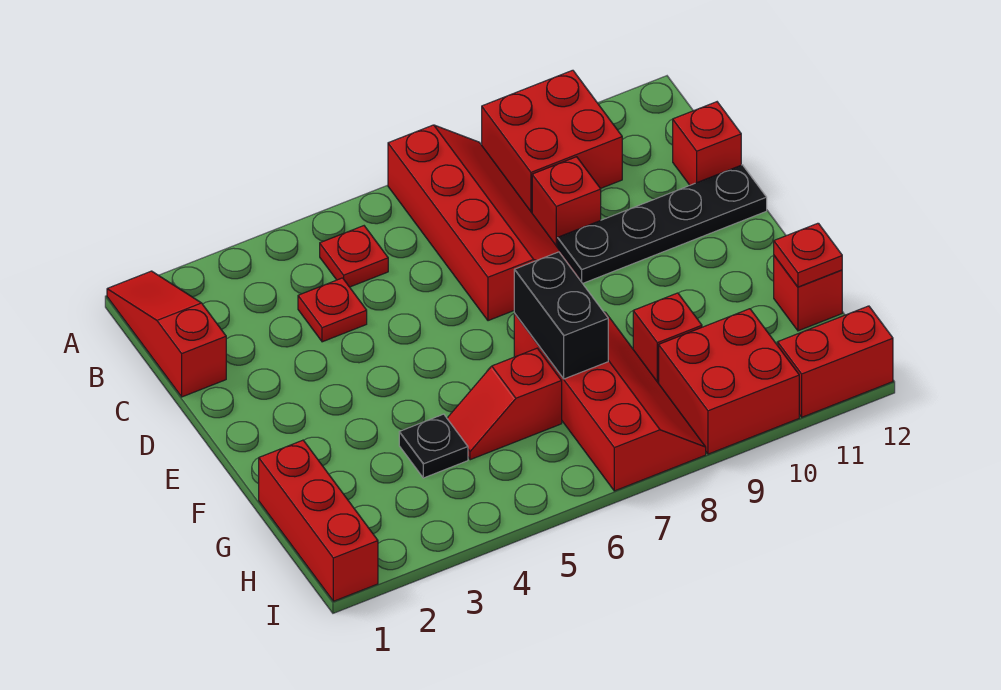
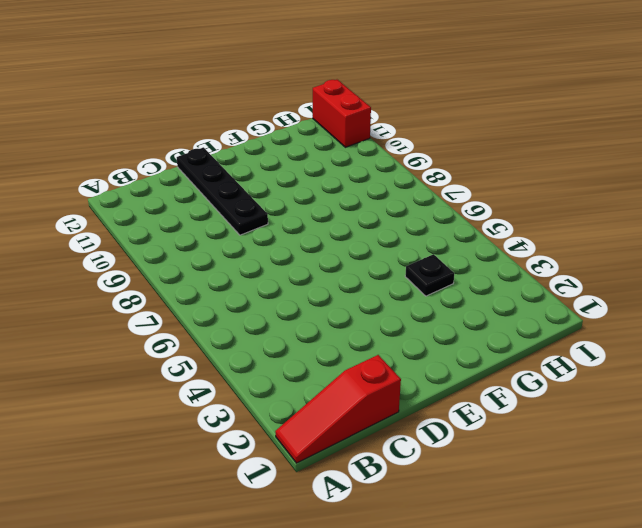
none -> red slope A7:D8 level 1 top 7
none -> red brick A9:B10 level 1
none -> red plate B5 level 1

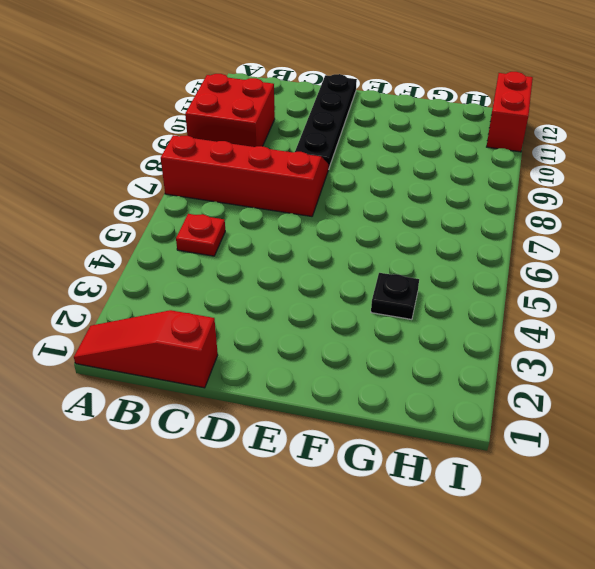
none -> red plate C4 level 1
none -> red brick C9 level 1
none -> red brick C12 level 1

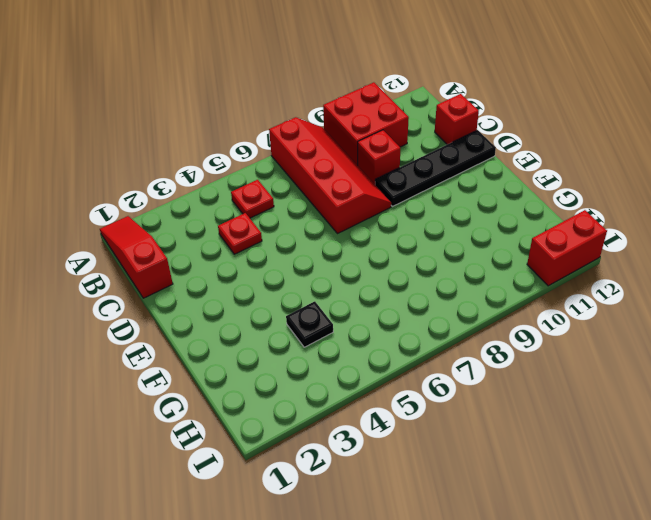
none -> red slope F7:I8 level 1 top 7
none -> red brick G1:I1 level 1
none -> red slope G5:G6 level 1 top 6

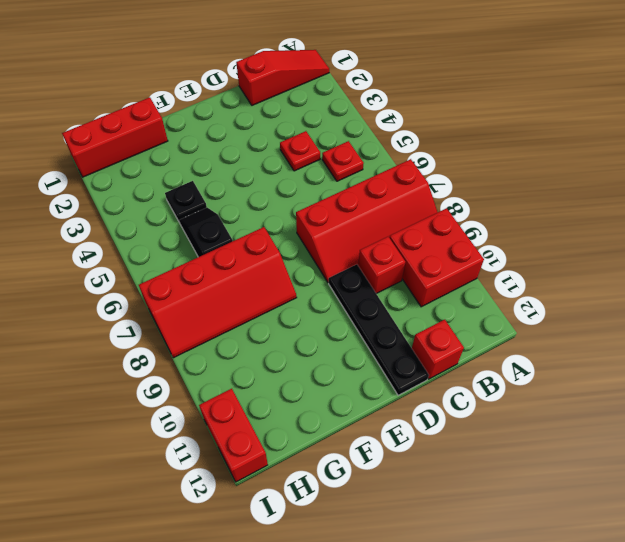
black slope G5:G6 level 1 top 6 -> red slope G5:G6 level 1 top 6
none -> red brick G9 level 1
none -> red brick G12 level 1
none -> red brick H9:I10 level 1

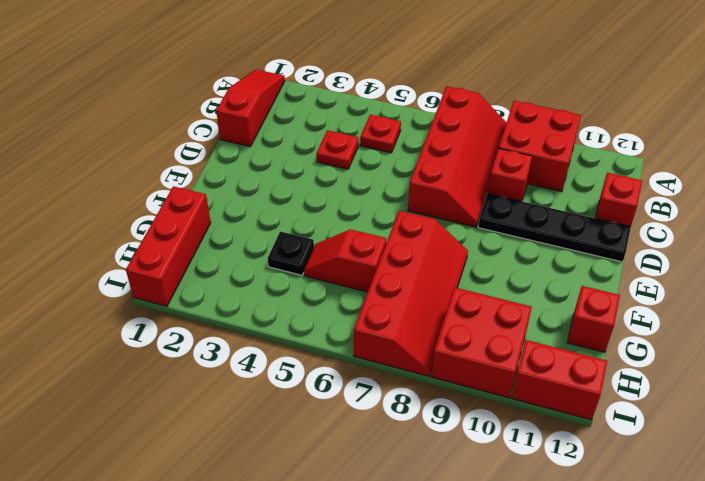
none -> red brick G9 level 1
none -> black brick F7:G7 level 2
none -> red plate G12 level 2

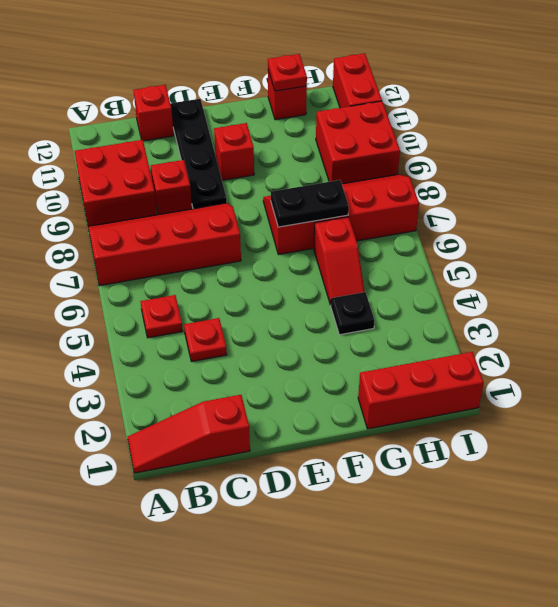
red brick E10 level 1 -> red brick G9 level 1
black plate F7:G7 level 2 -> black brick F7:G7 level 2

